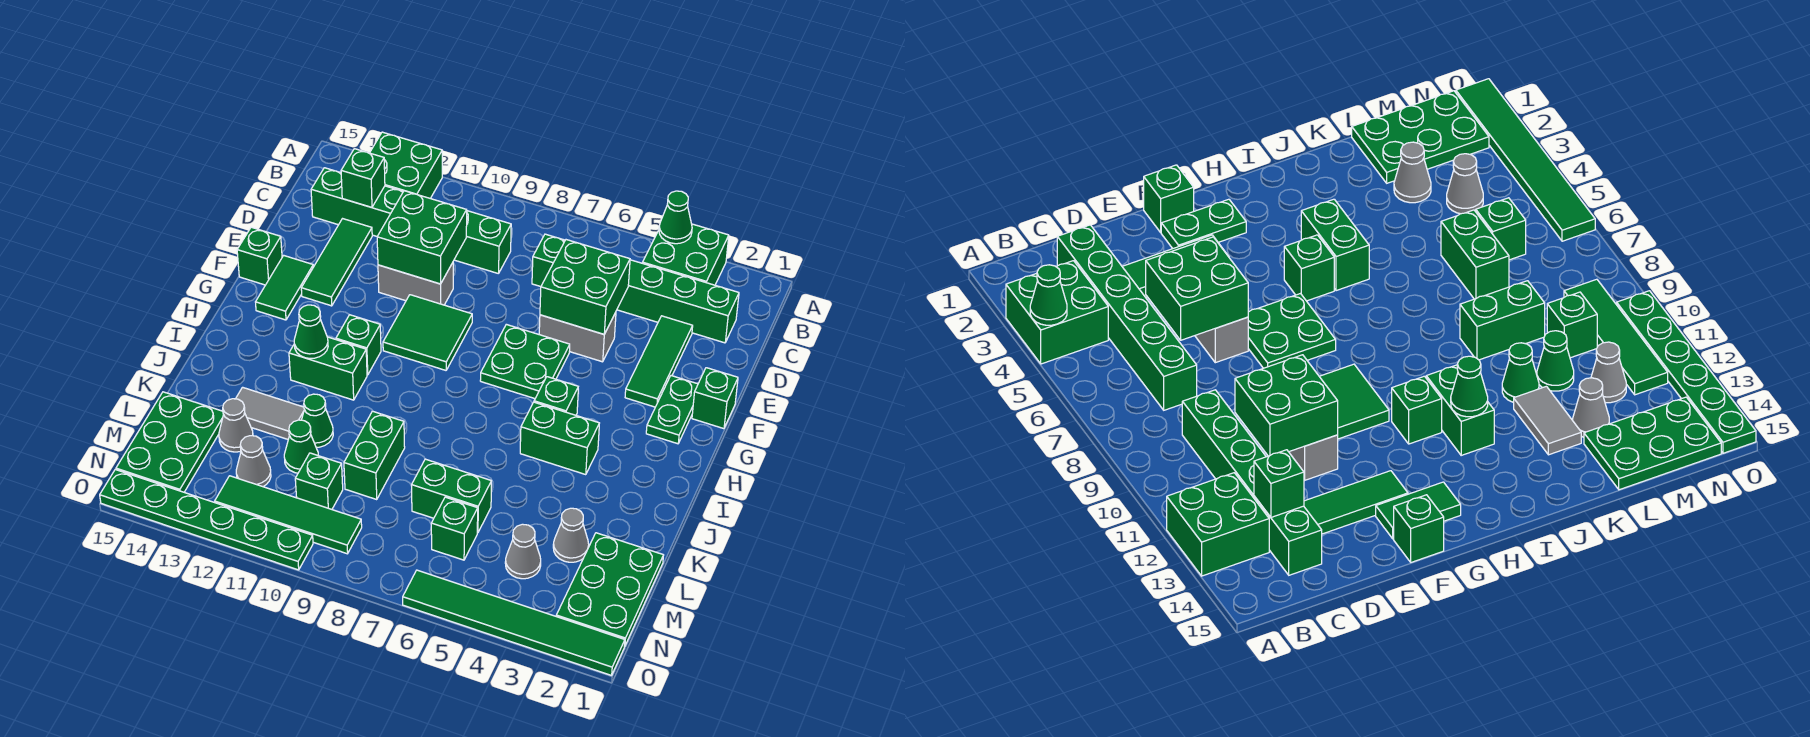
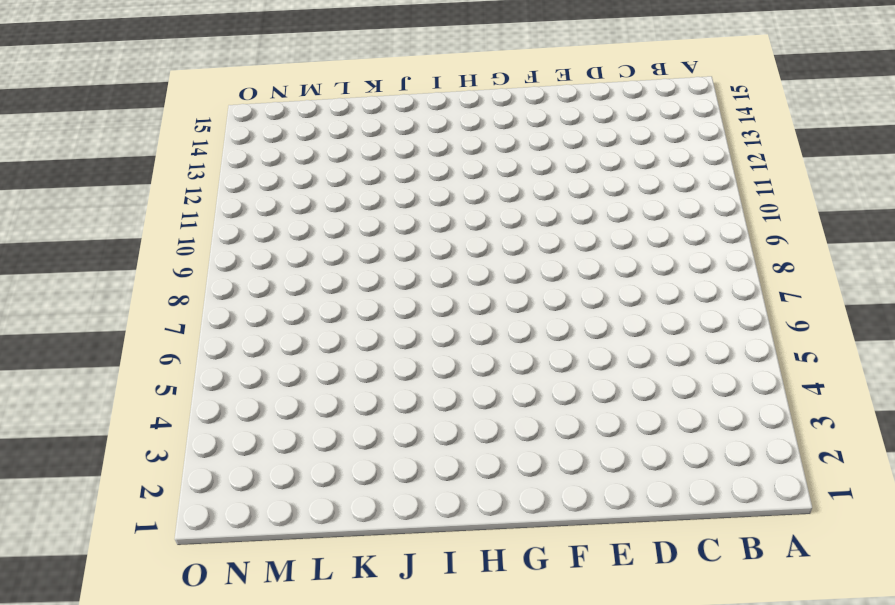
none -> green brick A3:B4 level 1
none -> green brick A12:B13 level 1
none -> green brick C2:C7 level 1
none -> green brick C9:C14 level 1

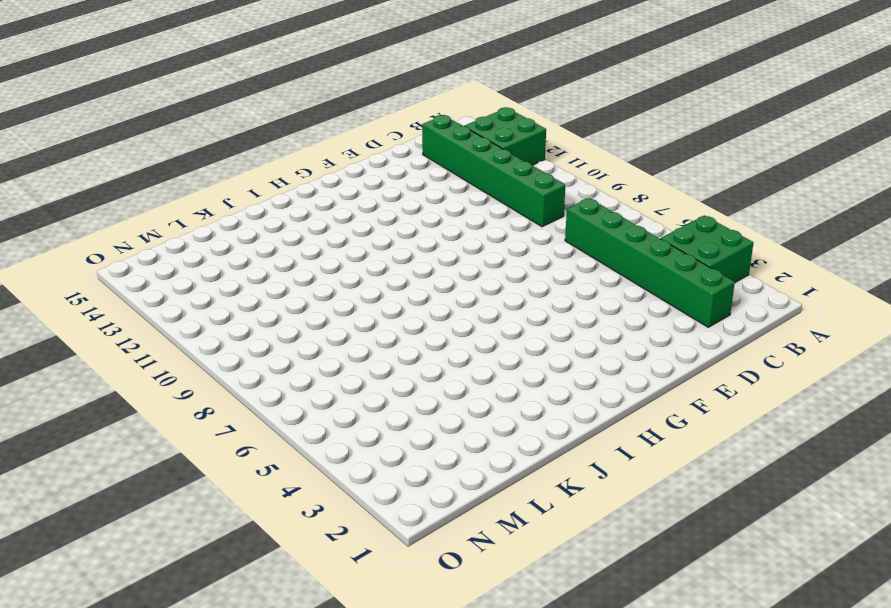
none -> green tile D3:F3 level 1
none -> green tile D13:F13 level 1
none -> grey brick E5:E6 level 1
none -> grey brick E10:E11 level 1

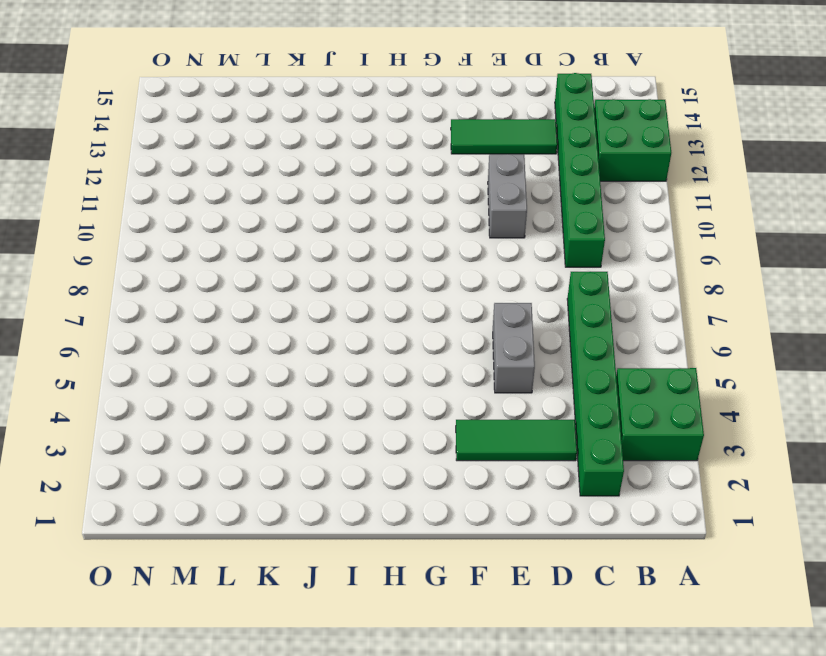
none -> green brick F1 level 1
none -> green plate F2:G2 level 1
none -> green plate F6:G7 level 1
none -> green tile F9:G10 level 1

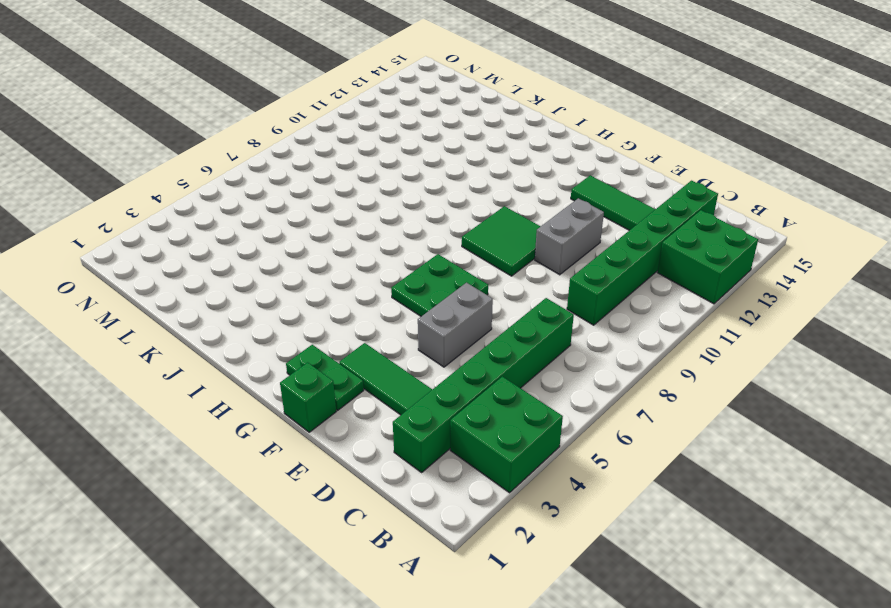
none -> green tile F14:G14 level 1
none -> green brick F15 level 1
none -> green brick H5 level 1
none -> green brick H11 level 1

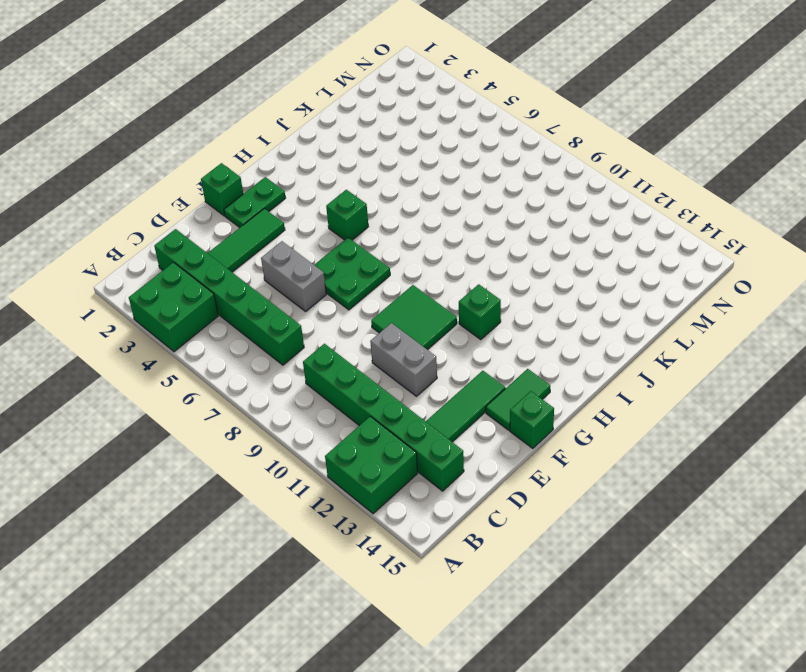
none -> green brick I4:I5 level 1
none -> green brick I11:I12 level 1
none -> green brick K9:L9 level 1
none -> green cone K11 level 1

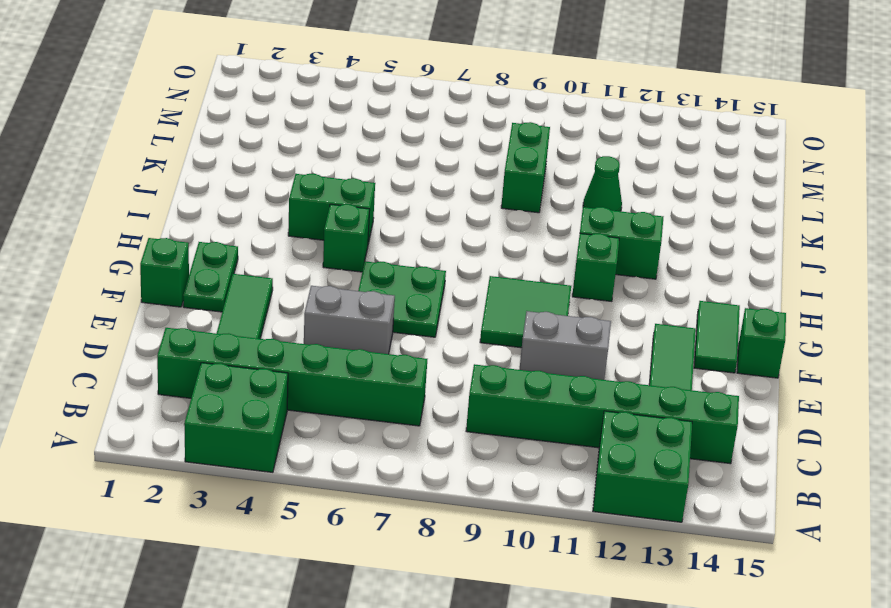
none -> grey tile K12:K13 level 1
none -> green plate L1:N2 level 1
none -> grey cone L3 level 1
none -> green brick L6:L7 level 1

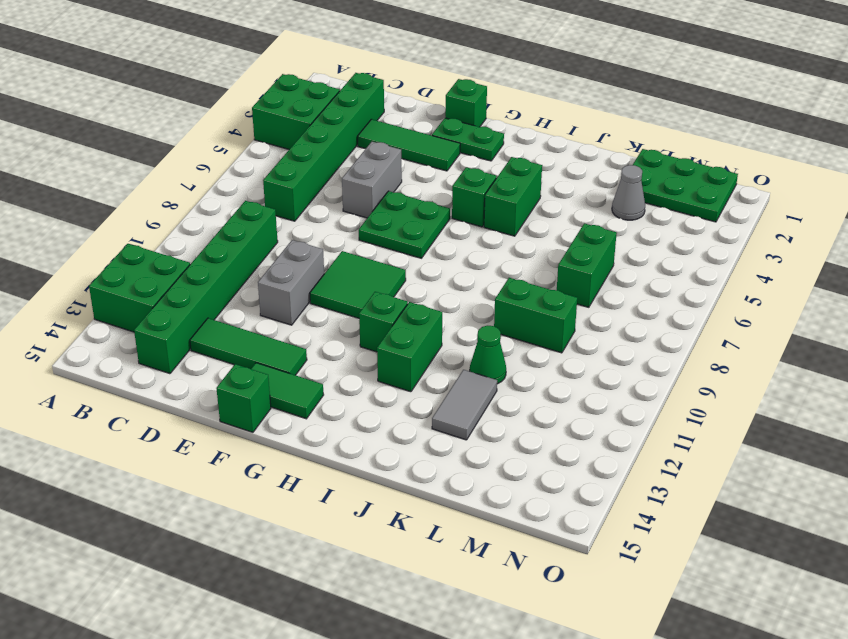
none -> green cone L11 level 1
none -> grey cone L13 level 1
none -> green plate L14:N15 level 1
none -> grey cone M4 level 1

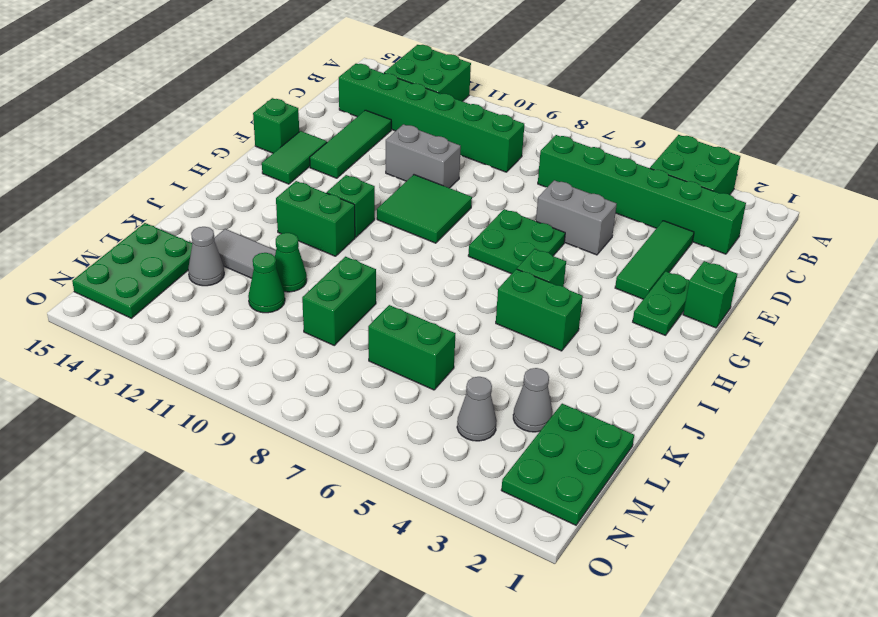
none -> green brick M6 level 1
none -> green brick M10 level 1
none -> grey cone M12 level 1
none -> green tile N9:N12 level 1

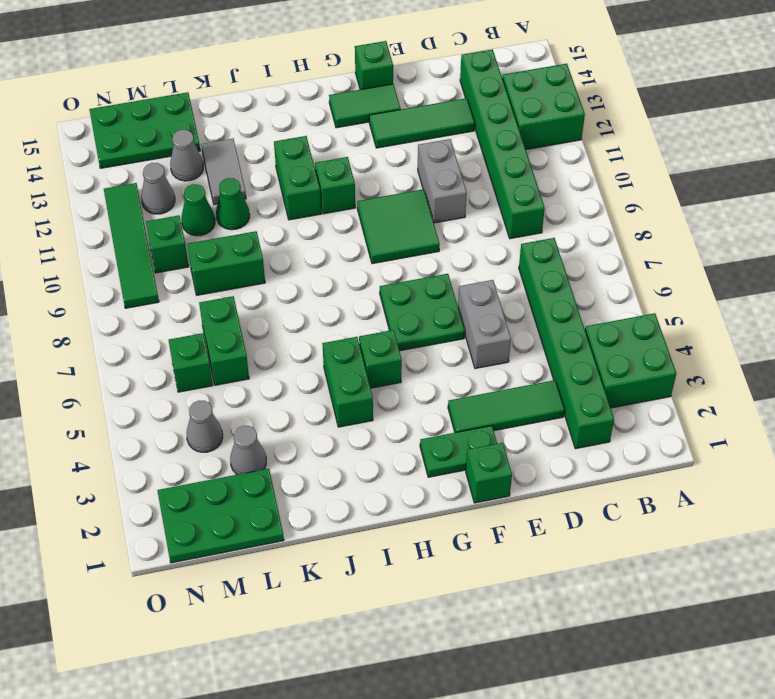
none -> green tile O1:O6 level 1
none -> green plate O10:O15 level 1
none -> green cone A4 level 2
none -> green brick C13 level 2

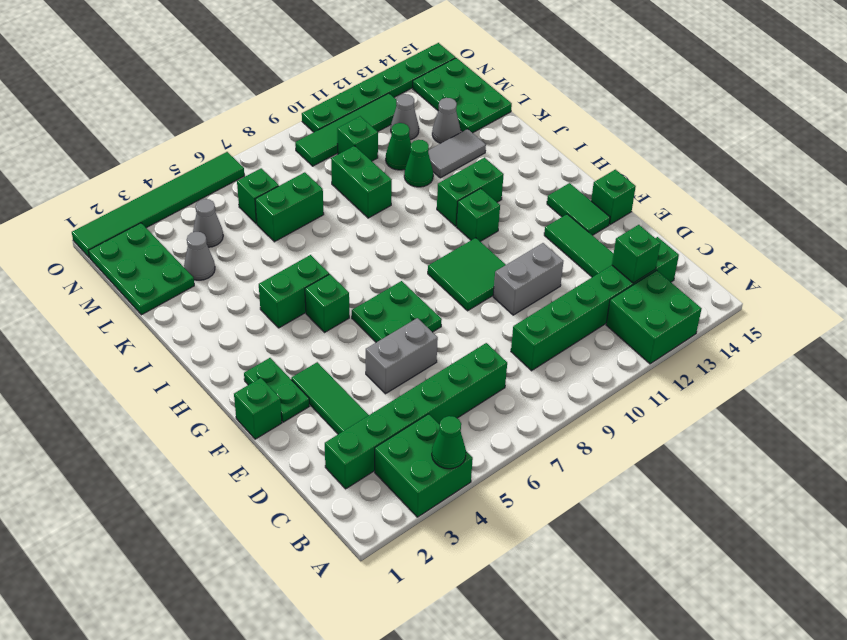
none -> green brick D5:E6 level 2
none -> green brick D10:E11 level 2
none -> green cone I12 level 2

